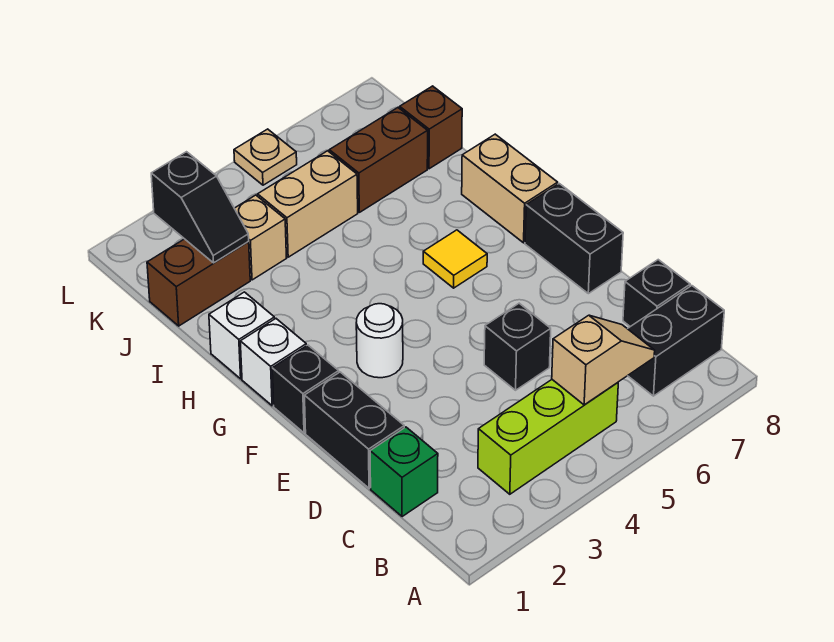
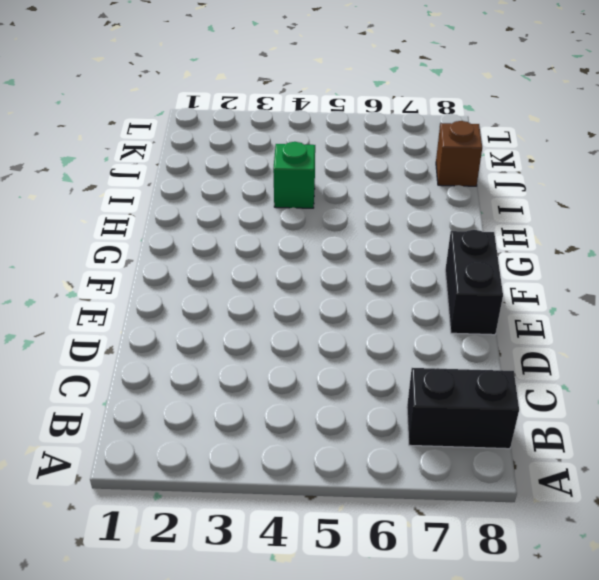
green brick I4 level 1 -> green brick C1 level 1
none -> lime brick B3:B5 level 1
none -> black brick C8 level 1
none -> black brick D1:E1 level 1

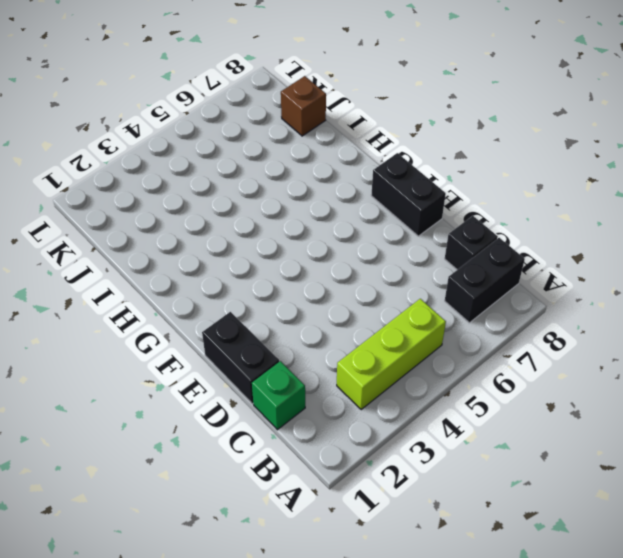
none -> black brick D5 level 1
none -> black brick F1 level 1
none -> white round brick F3 level 1

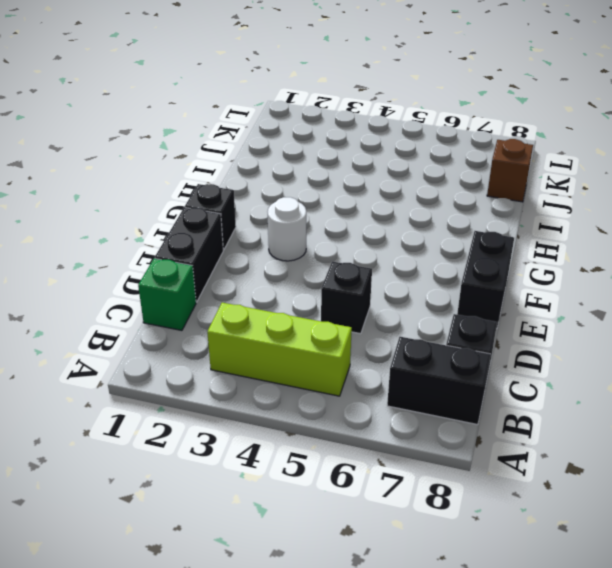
none -> white brick G1 level 1
none -> yellow tile G6 level 1
none -> tan brick G8:H8 level 1

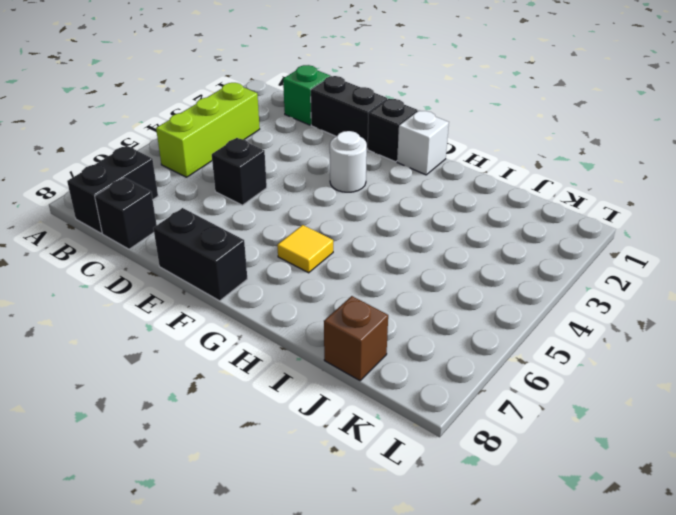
none -> tan brick G8:H8 level 1
none -> white brick H1 level 1
none -> brown brick J1:J2 level 1

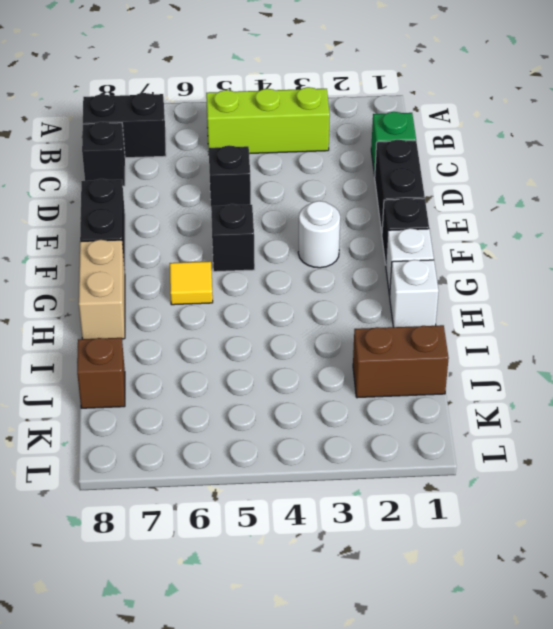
black brick F5 level 1 -> none
none -> tan brick J3 level 1
none -> tan brick J4:J5 level 1
none -> brown brick J6:J7 level 1

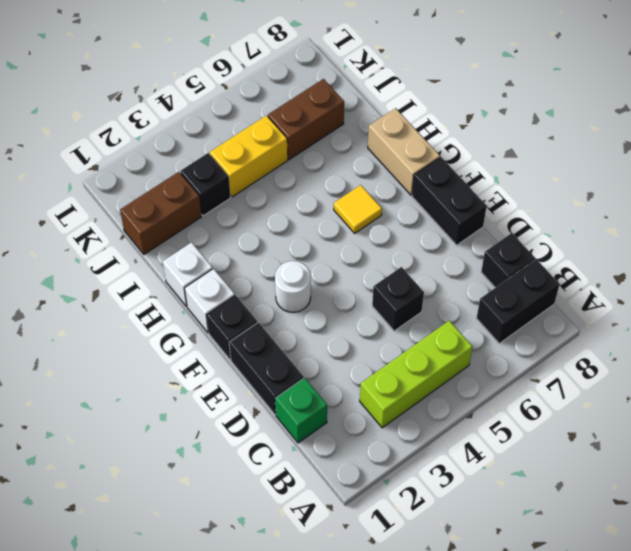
black brick J3 level 1 -> tan brick J3 level 1
yellow brick J4:J5 level 1 -> tan brick J4:J5 level 1
none -> brown brick J8 level 1
none -> tan plate L5 level 1
none -> tan slope B5:B6 level 2 top 5

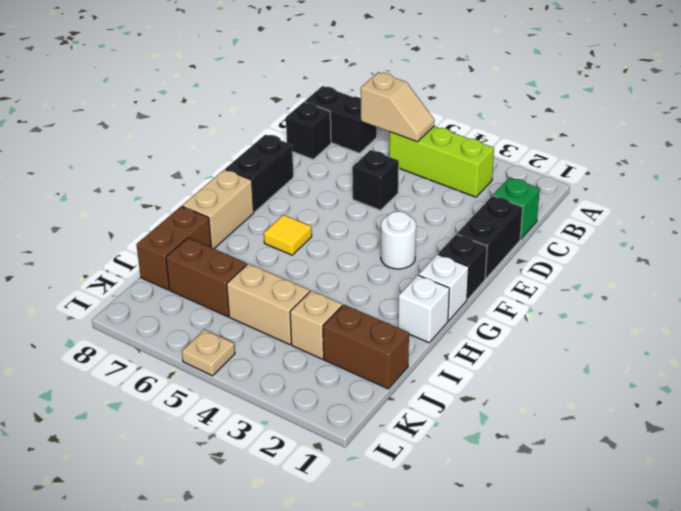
tan slope B5:B6 level 2 top 6 -> tan slope B5:B6 level 2 top 5
brown brick I8:J8 level 1 -> brown brick J8 level 1
none -> black slope J2:K2 level 2 top K

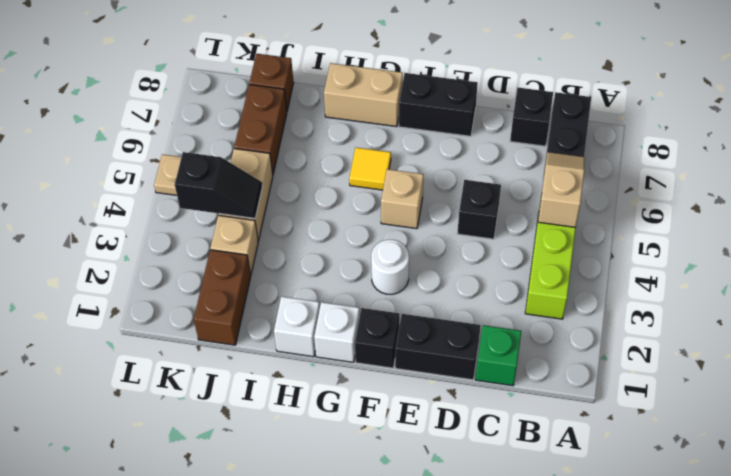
tan brick F5 level 1 -> none
black slope J4:K4 level 2 top K -> black slope J2:K2 level 2 top K

